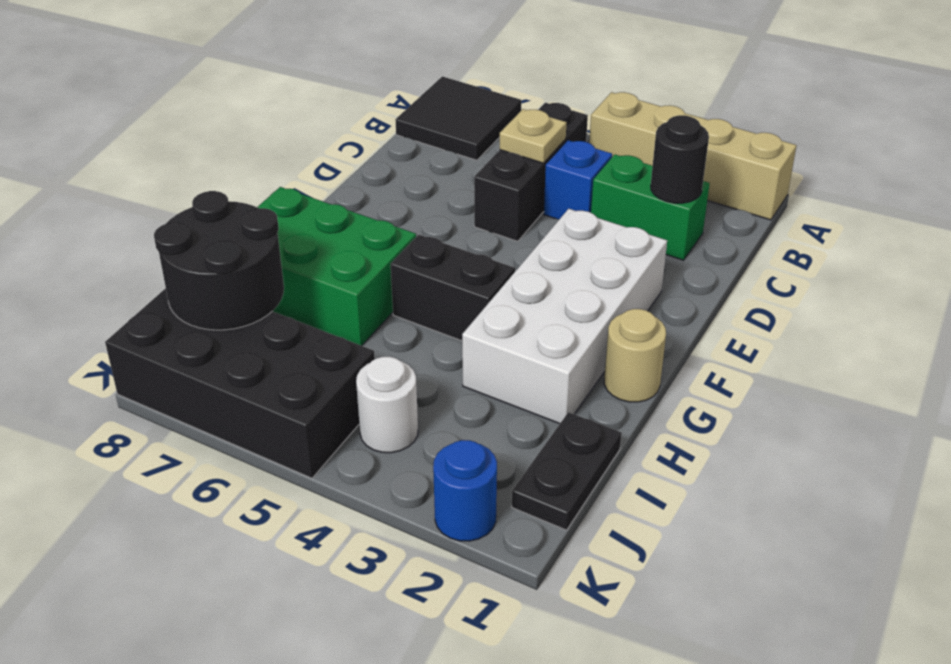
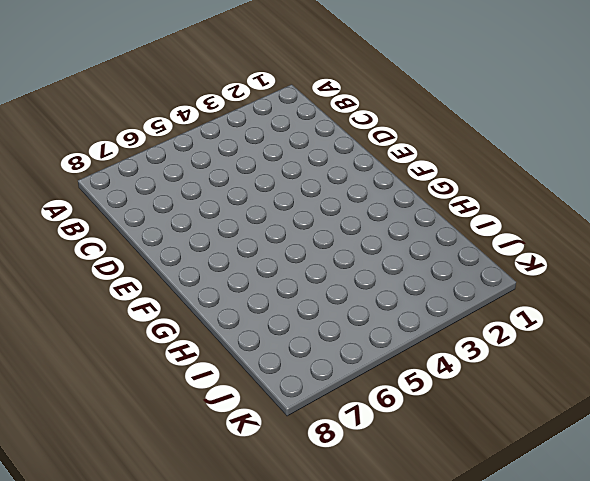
none -> tan brick A1:A4 level 1
none -> black tile A7:B8 level 1
none -> black brick B5:D5 level 1

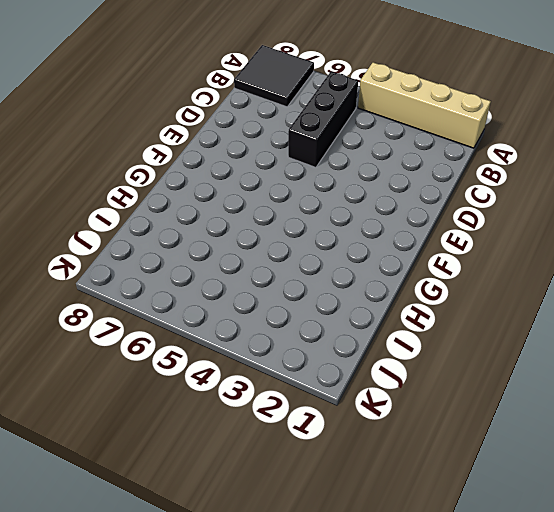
none -> green brick C2:C3 level 1
none -> blue brick C4 level 1
none -> white brick E2:H3 level 1

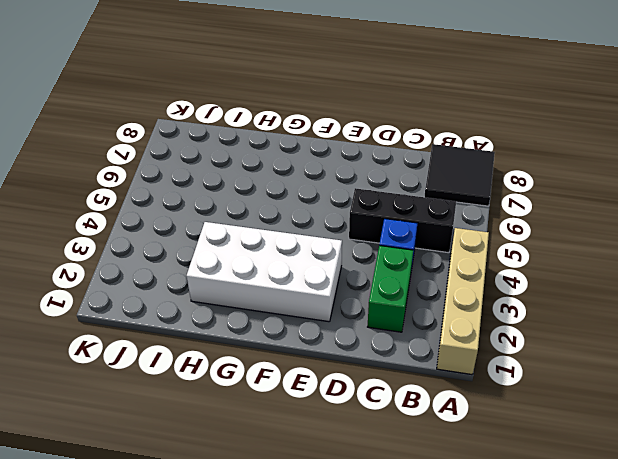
none -> tan round brick G1 level 1
none -> black brick G4:G5 level 1
none -> green brick G6:H8 level 1

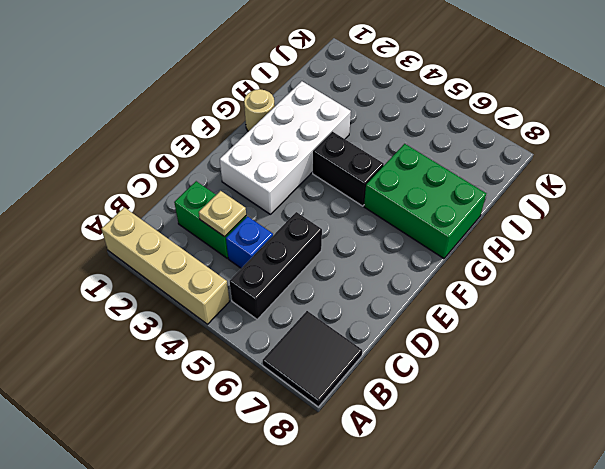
tan plate C3 level 2 -> tan plate C5 level 2
none -> black plate I1:J1 level 1
none -> white round brick J4 level 1
none -> black brick J5:K8 level 1

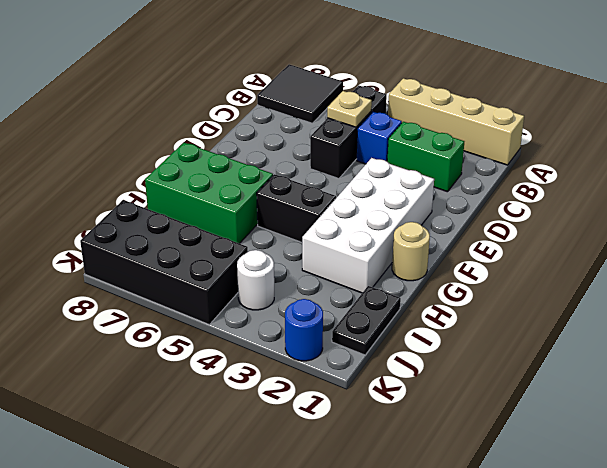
none -> black round brick C2 level 2
none -> black round brick I7:J8 level 2

